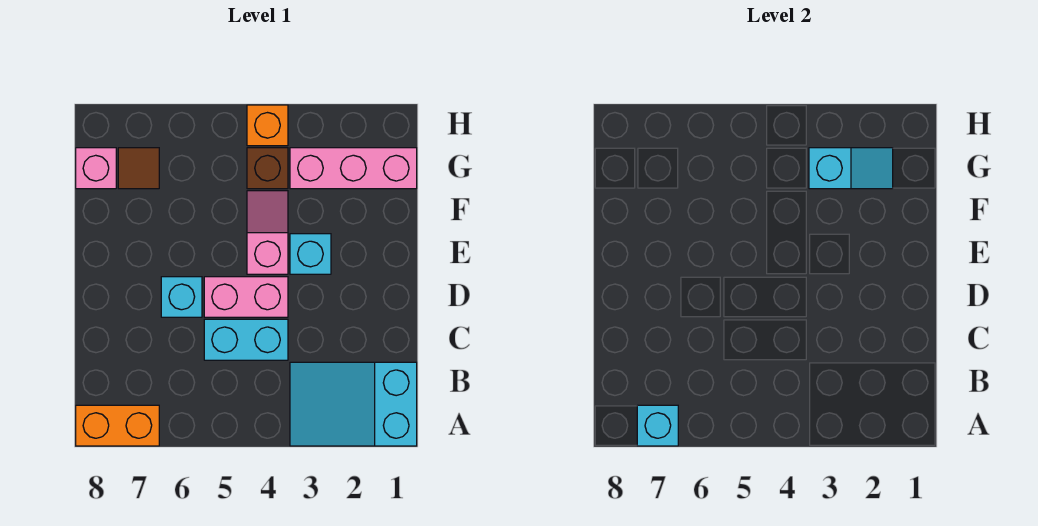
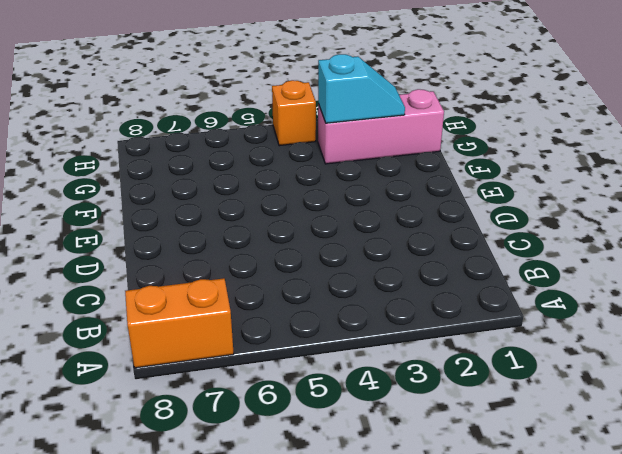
none -> cyan slope A1:B3 level 1 top 1
none -> cyan brick C4:C5 level 1
none -> pink brick D4:D5 level 1

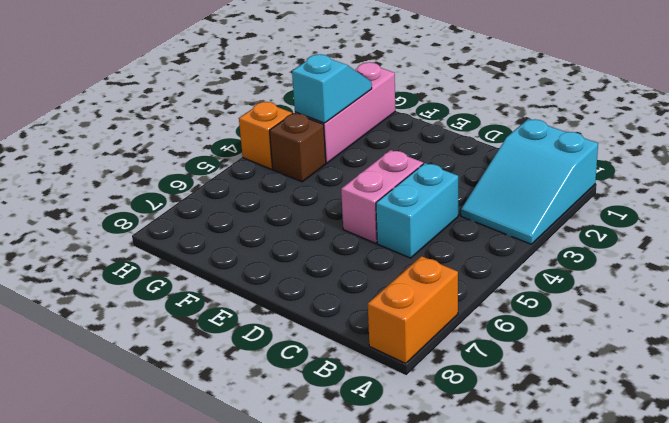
none -> cyan brick D6 level 1
none -> cyan brick E3 level 1
none -> pink slope E4:F4 level 1 top E

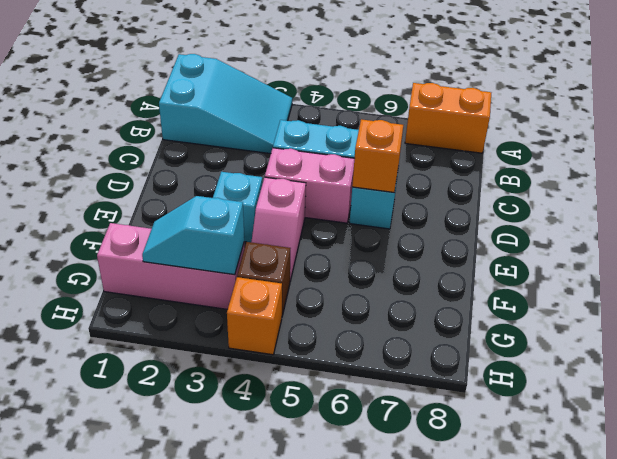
orange brick D6 level 2 -> none
none -> brown tile G7 level 1
none -> pink brick G8 level 1
none -> cyan brick A7 level 2

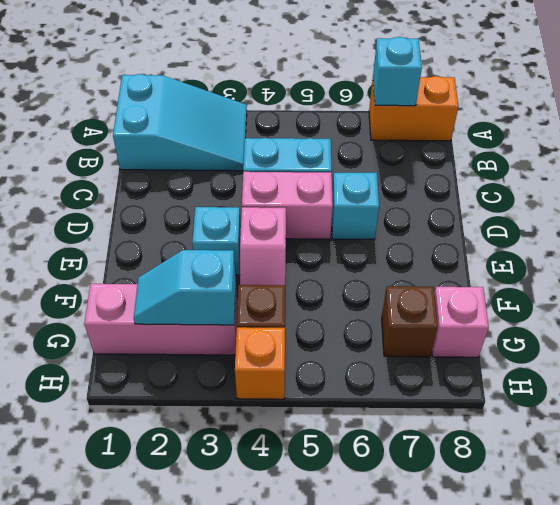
brown brick G7 level 1 -> brown tile G7 level 1

